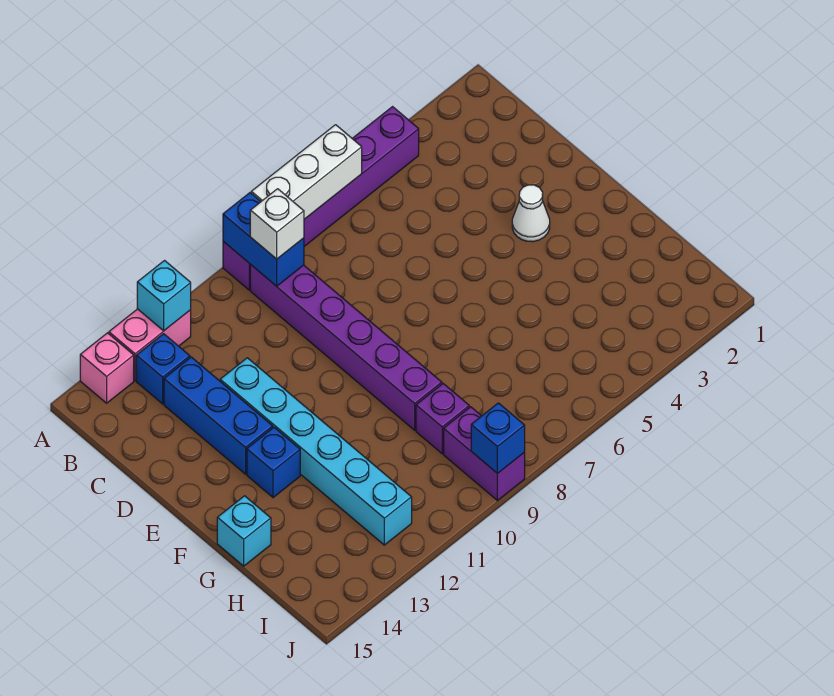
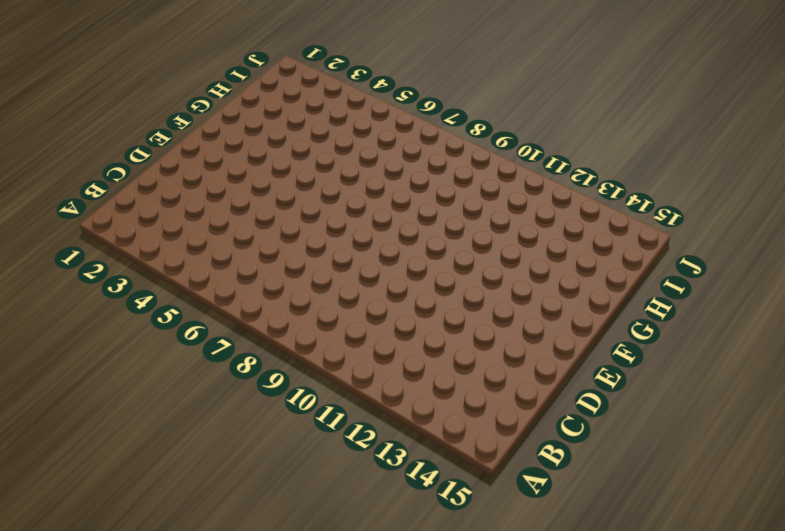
none -> purple brick A4:A9 level 1
none -> pink brick A12:A13 level 1
none -> pink brick A14 level 1

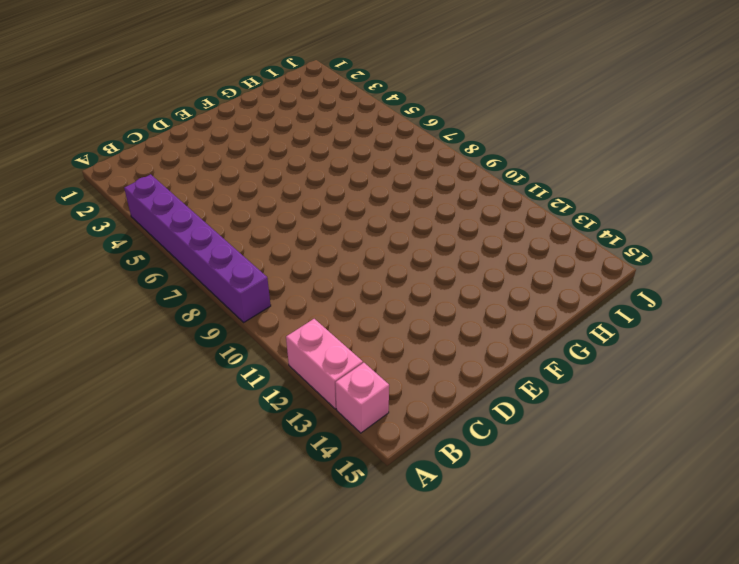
none -> purple brick B9:G9 level 1
none -> blue brick B13 level 1
none -> blue brick C13:E13 level 1

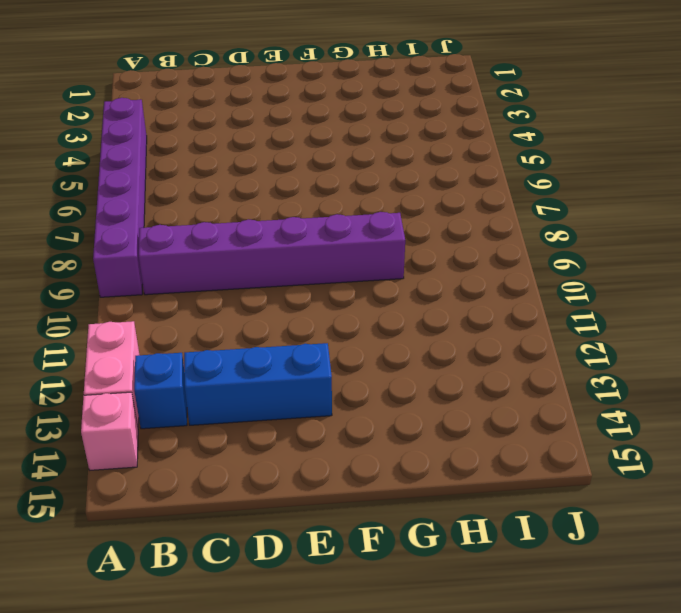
none -> cyan brick D12:I12 level 1
none -> white cone E3 level 1
none -> blue brick F13 level 1

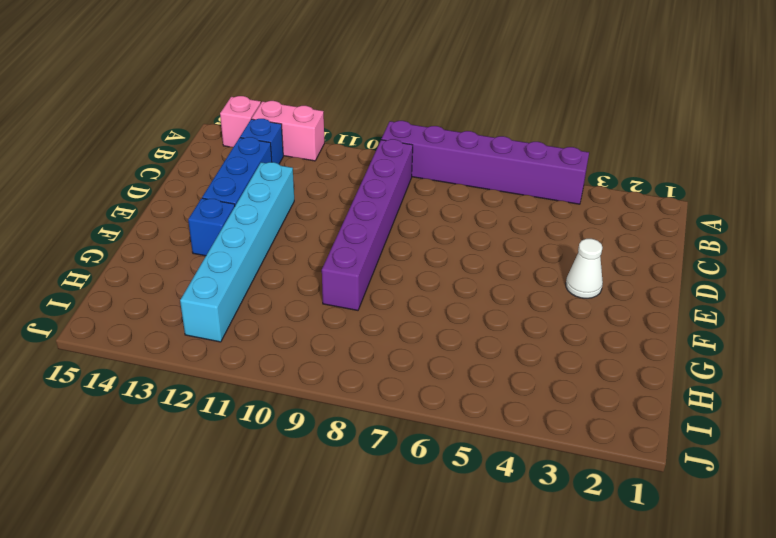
none -> cyan brick G15 level 1
none -> purple brick H9 level 1
none -> purple brick I9:J9 level 1

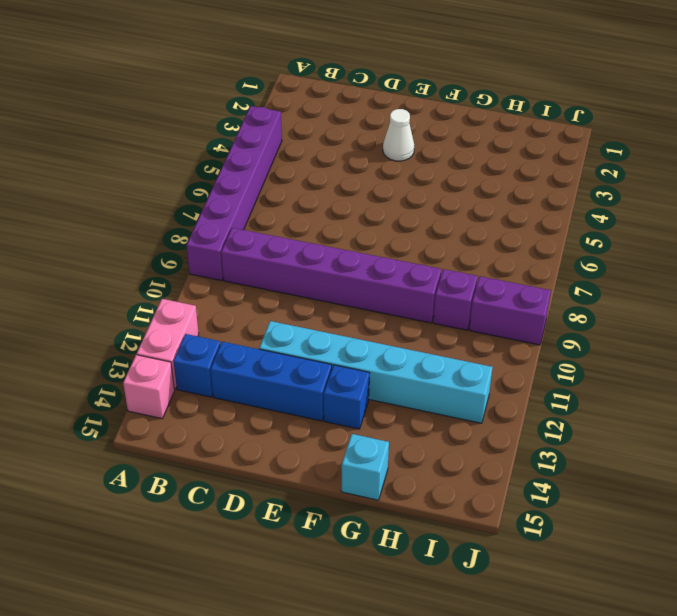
none -> white brick A6:A8 level 2
none -> blue brick A9:B9 level 2
none -> cyan brick A12 level 2

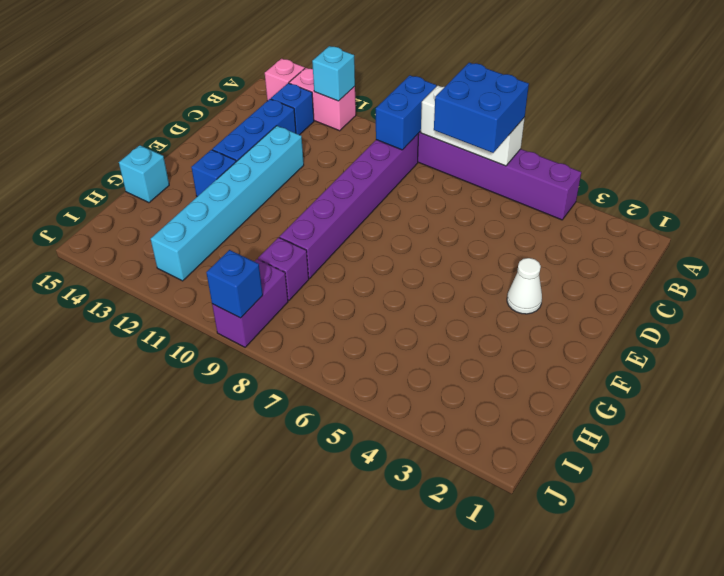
blue brick A6:B7 level 3 -> none
none -> white brick B9 level 3

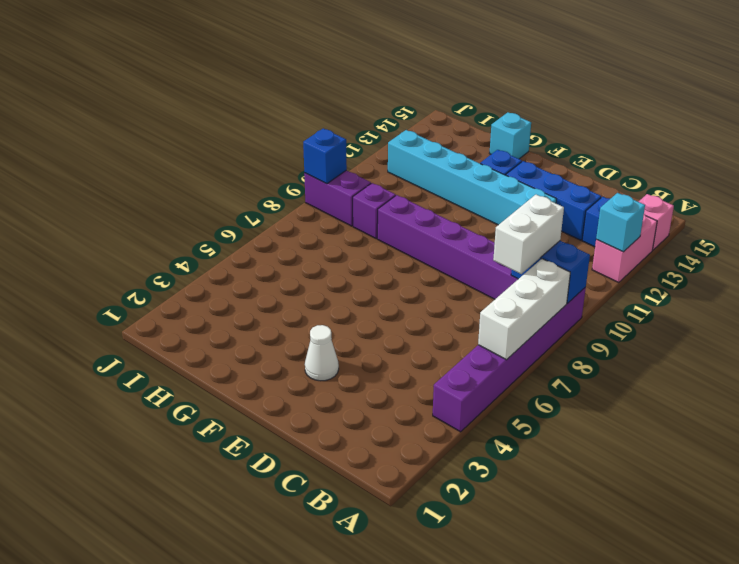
white brick B8:B9 level 3 -> white brick B9 level 3

